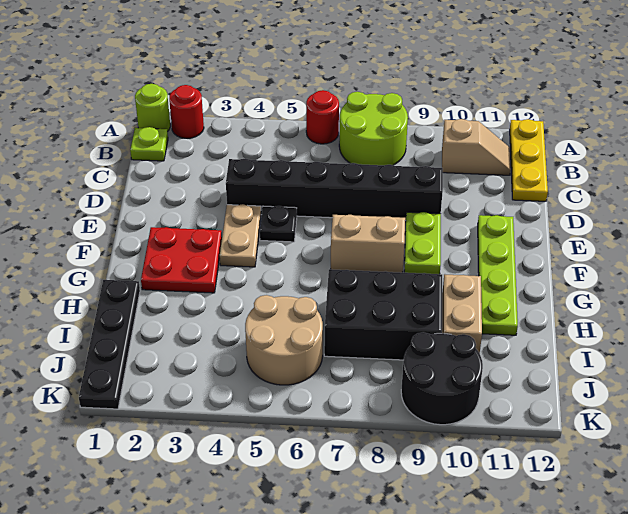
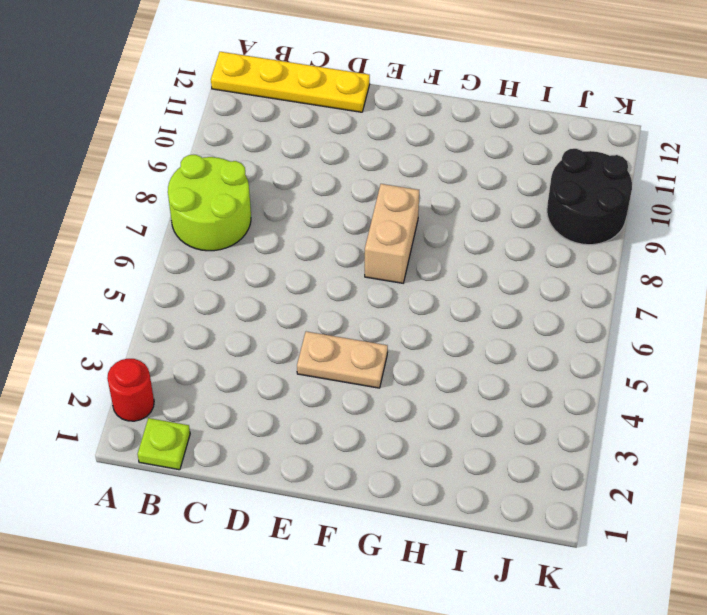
yellow plate A12:D12 level 1 -> yellow plate A12:C12 level 1
none -> lime round brick A1 level 1
none -> red round brick A6 level 1
none -> tan slope B10:B11 level 1 top 10

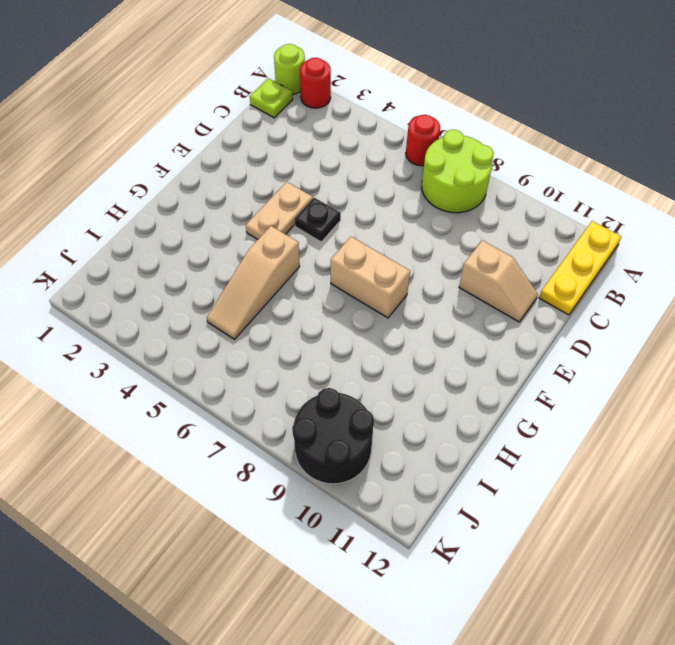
tan slope D10:D11 level 1 top 10 -> tan slope B10:B11 level 1 top 10
tan slope G5:I5 level 1 top G -> tan round brick I5:J6 level 1
none -> black brick D4:D9 level 1
none -> lime plate E9:F9 level 1
none -> lime plate E11:H11 level 1

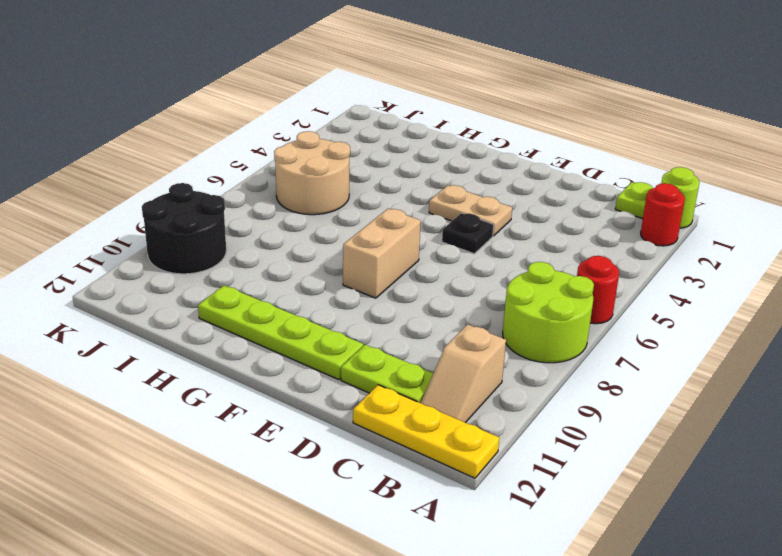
lime plate C11:D11 level 1 -> lime plate E9:F9 level 1
none -> black brick D4:D9 level 1
none -> red plate F2:G3 level 1
none -> black plate H1:K1 level 1

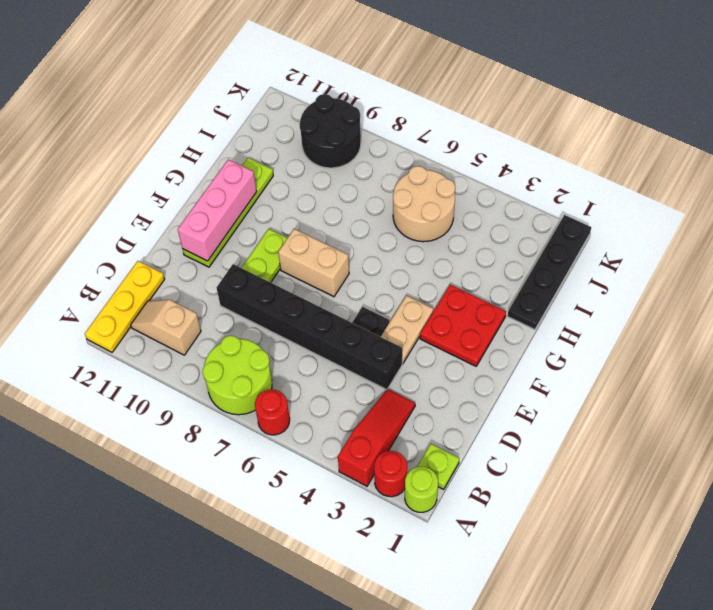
red slope A3:C3 level 1 top A -> none
pink brick E11:G11 level 2 -> none
none -> black brick H7:I9 level 1
none -> tan brick H10:I10 level 1

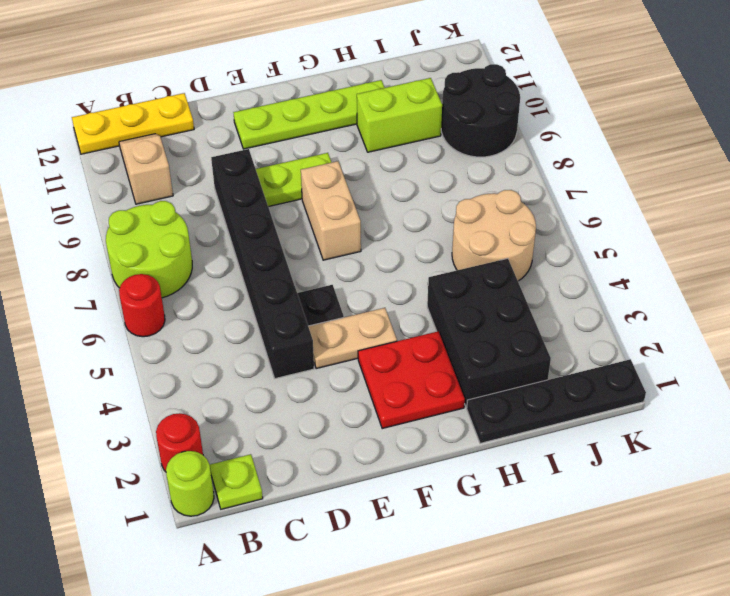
black brick H2:I4 level 1 -> black brick H7:I9 level 1
lime brick H10:I10 level 1 -> tan brick H10:I10 level 1

